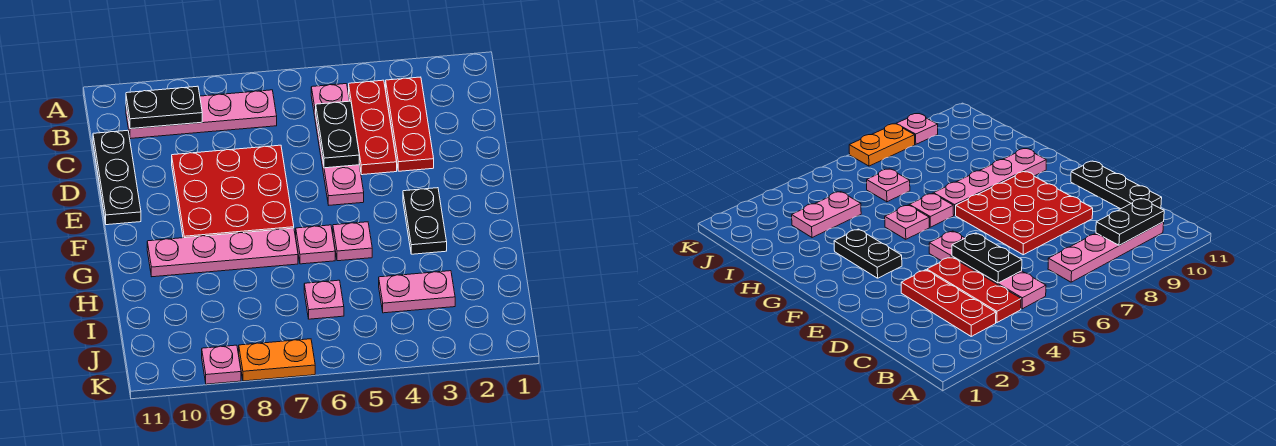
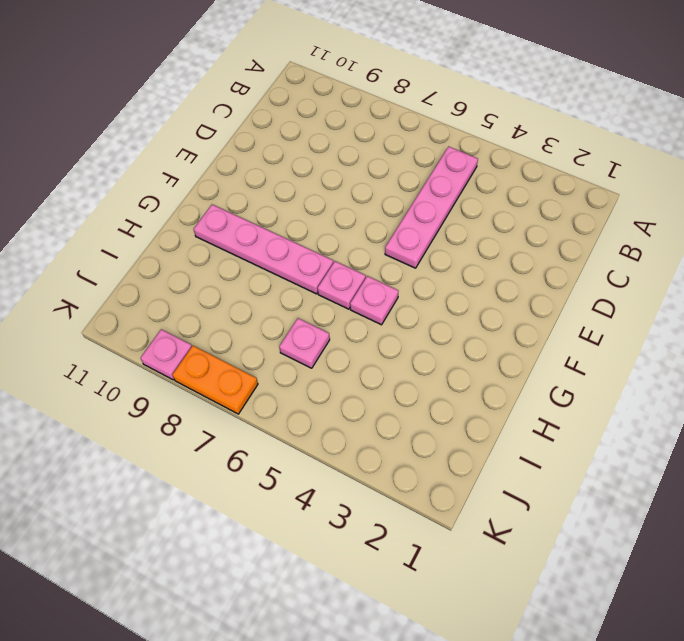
none -> red plate B3:D3 level 1
none -> red plate B4:D4 level 1
none -> pink plate B7:B10 level 1

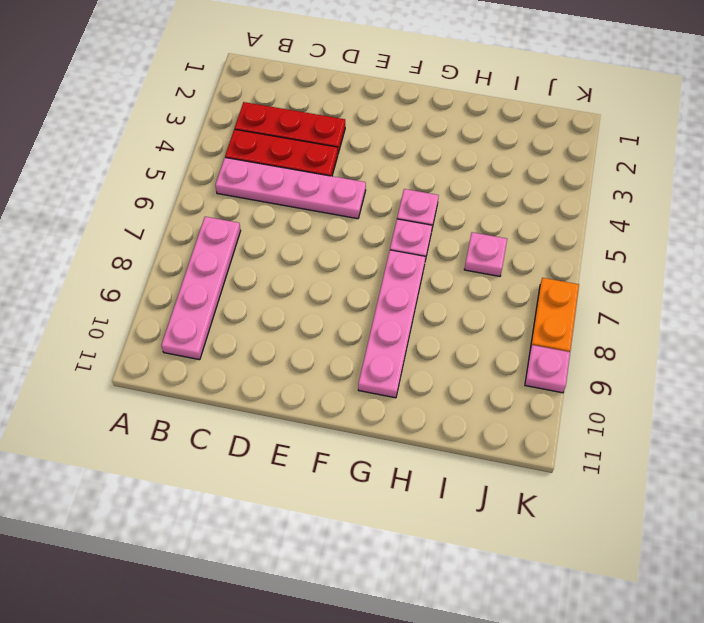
none -> black plate C11:E11 level 1
none -> red plate D7:F9 level 1
none -> black plate F3:G3 level 1

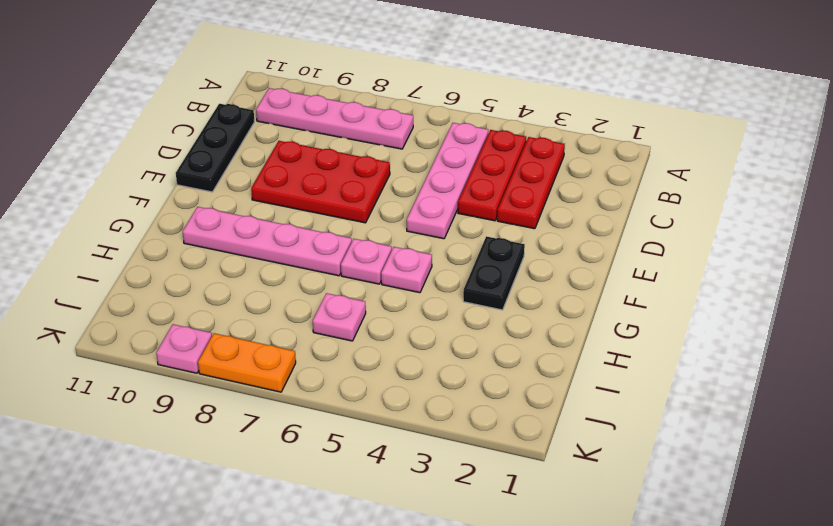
red plate D7:E9 level 1 -> red plate D7:F9 level 1
none -> pink plate I3:I4 level 1
none -> black plate B9:B10 level 2
none -> black plate C5:D5 level 2

